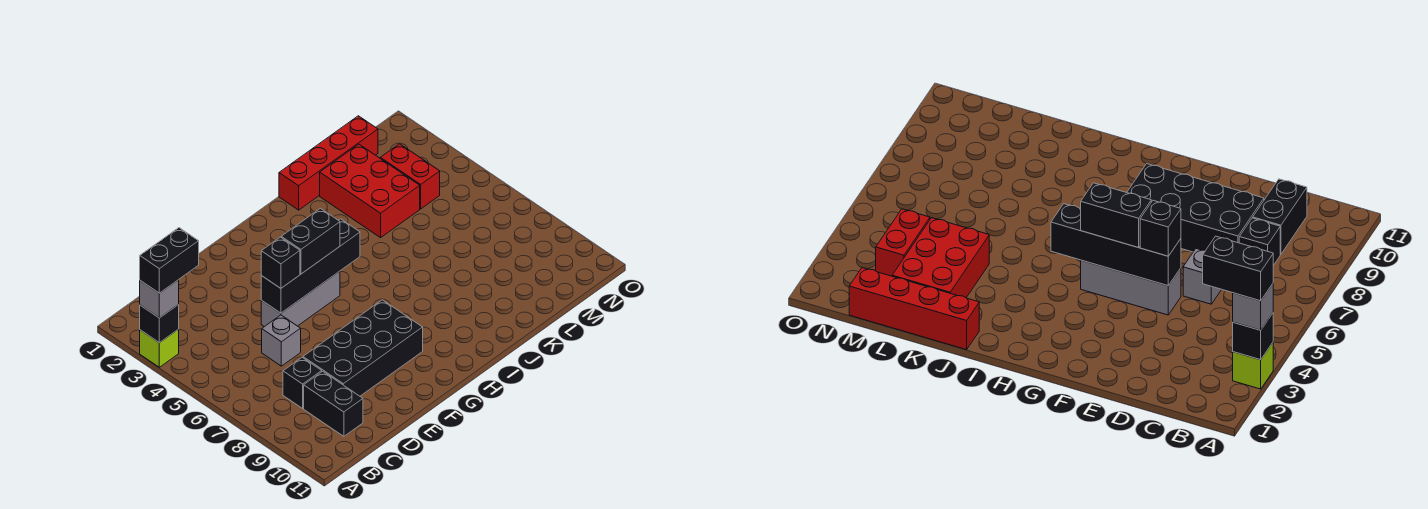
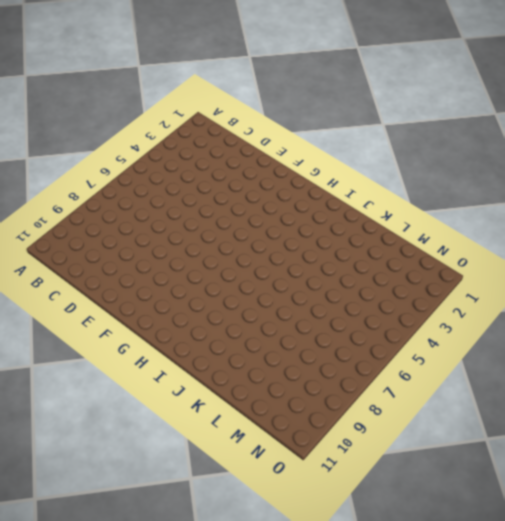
none -> lime brick A3 level 1
none -> black brick C8 level 1
none -> black brick C9:C10 level 1

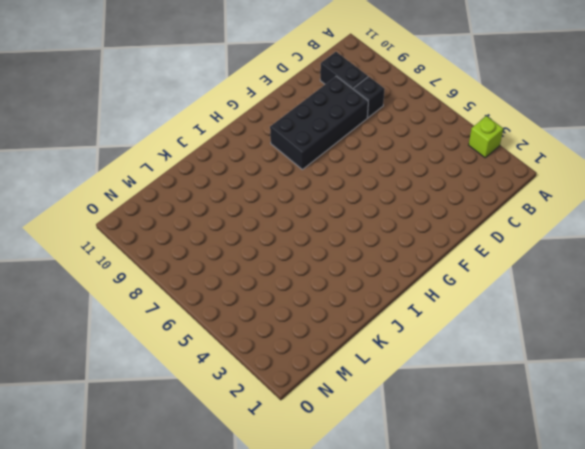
none -> grey brick D6 level 1
none -> grey brick E5:G5 level 1
none -> red brick J1:M1 level 1

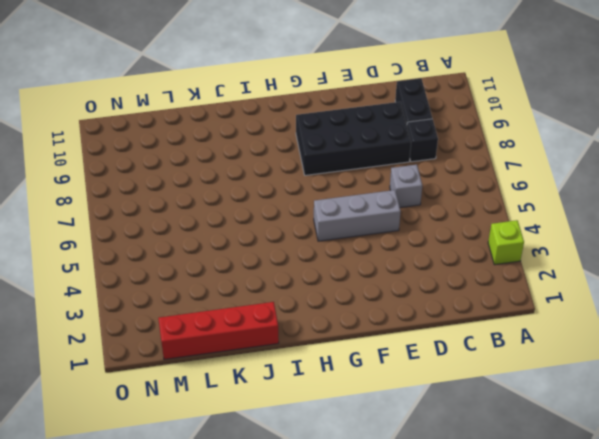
none -> red brick K2:L4 level 1
none -> red brick M3:M4 level 1
none -> black brick A3 level 2

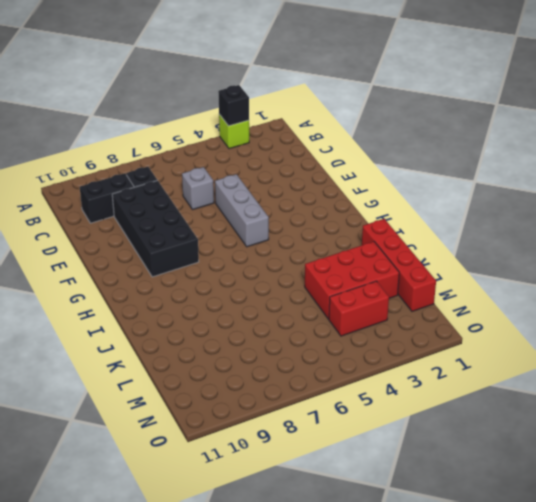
none -> black brick E5:H5 level 2
none -> grey brick A3 level 3
none -> black brick E5 level 3

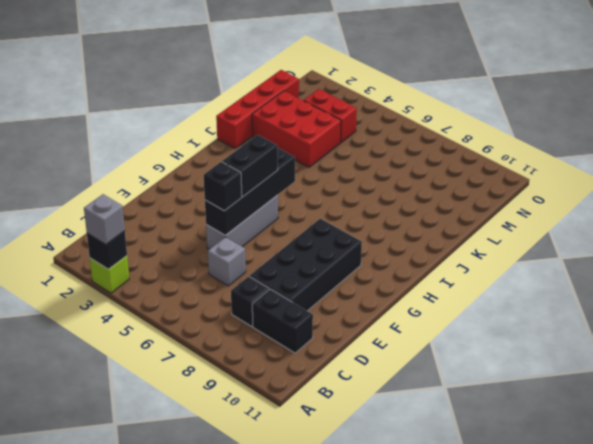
none -> black brick A3:B3 level 4

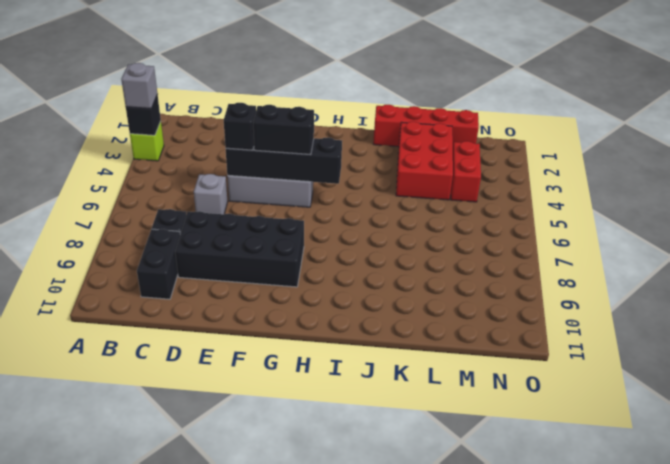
none -> black brick A3:B3 level 4

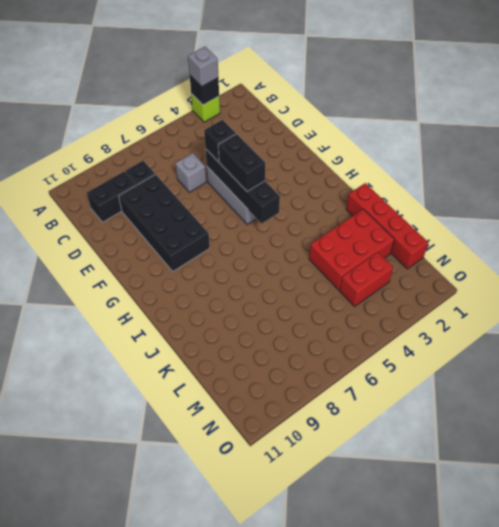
none -> black brick A3:B3 level 4

